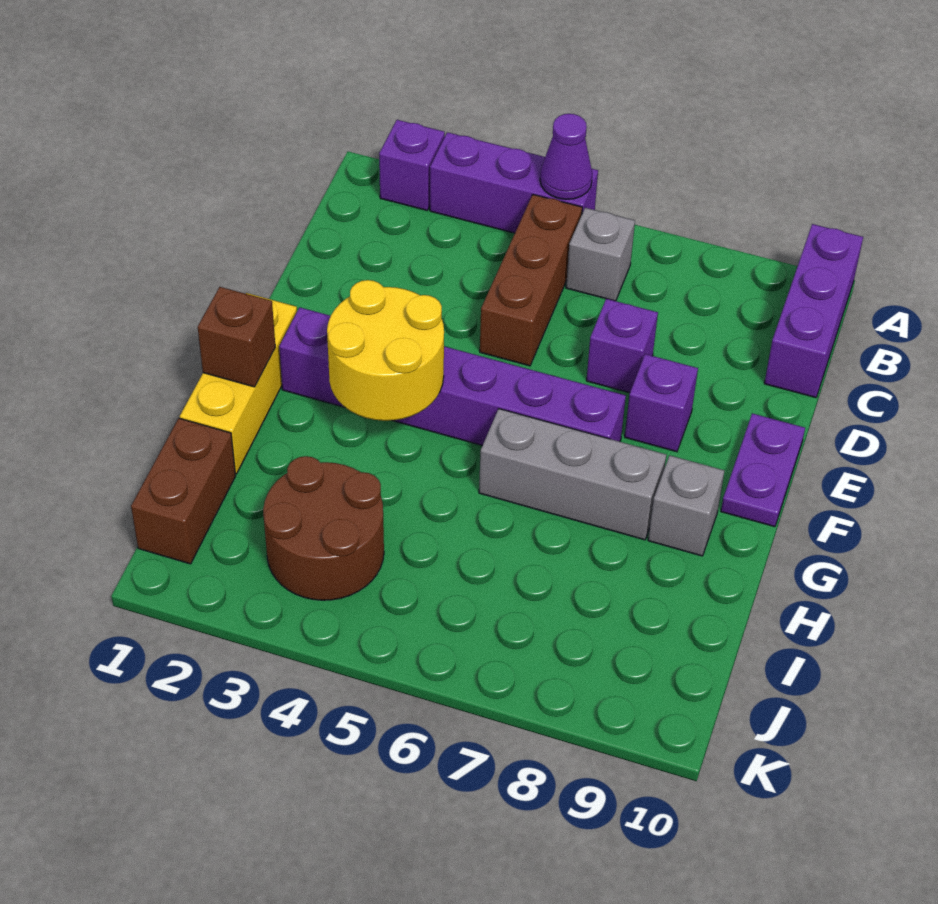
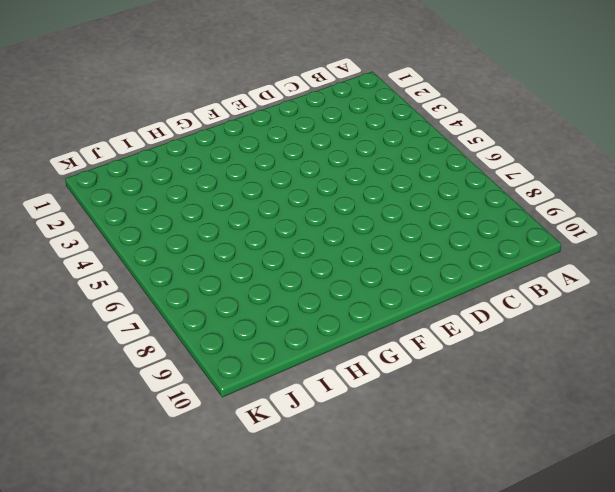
none -> purple brick A2 level 1
none -> purple brick A3:A5 level 1
none -> purple brick A10:C10 level 1

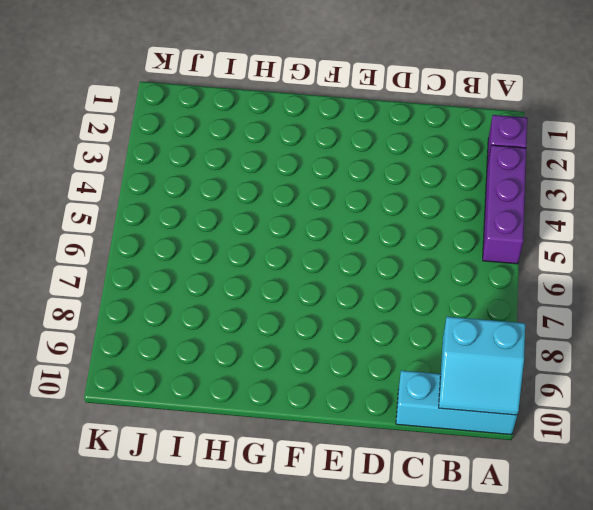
cyan slope A9:B10 level 2 top 9 -> none
cyan brick A10:C10 level 1 -> purple brick A10:C10 level 1
none -> brown brick B5:D5 level 1
none -> grey brick B6 level 1
none -> purple brick D7 level 1

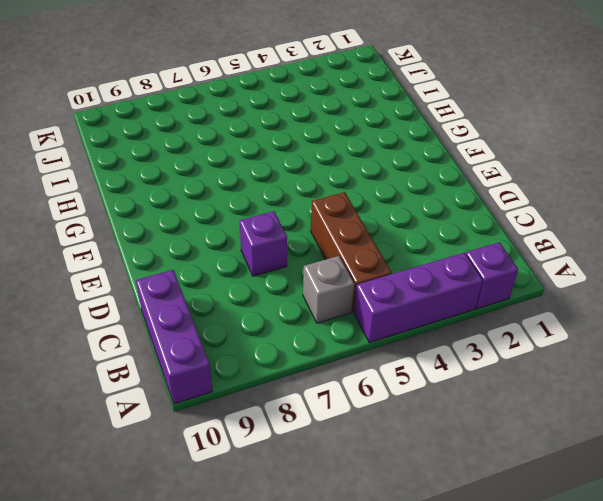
none -> purple brick E8 level 1
none -> purple plate E10:F10 level 1
none -> yellow brick F1:H1 level 1

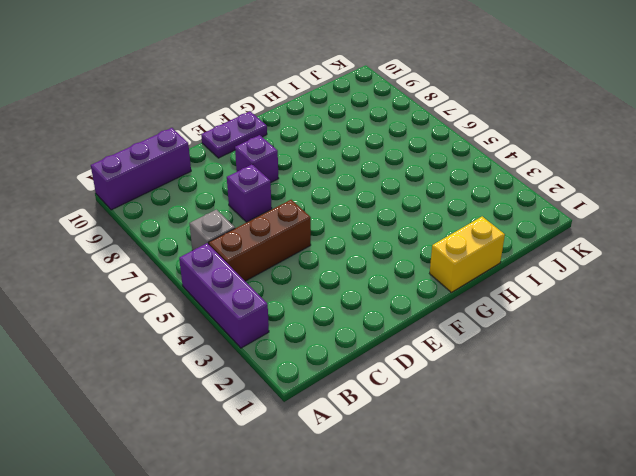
yellow brick G1:H1 level 1 -> yellow brick F1:H1 level 1
none -> purple brick A2 level 1
none -> purple brick F2:F7 level 1
none -> grey brick G6:G8 level 1

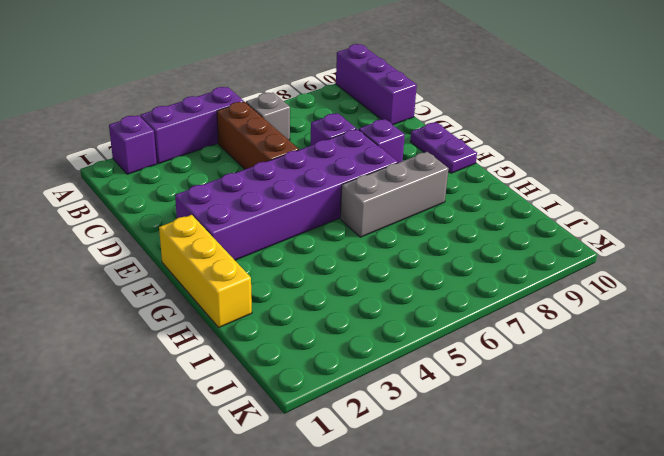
purple brick E2:F7 level 1 -> purple brick F2:F7 level 1
none -> grey brick G9 level 1
none -> brown brick I1:J1 level 1
none -> brown round brick I3:J4 level 1

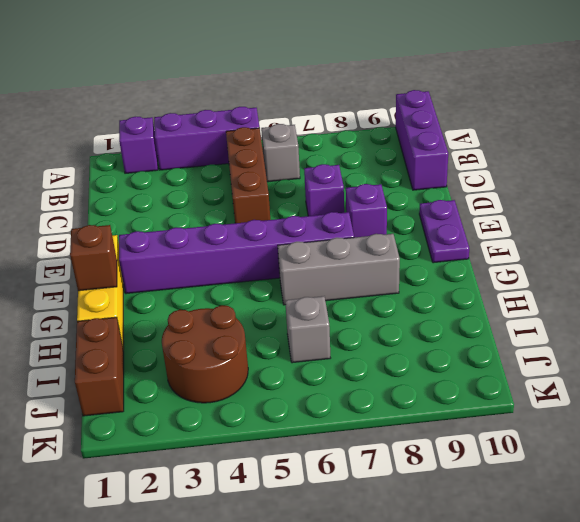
grey brick I6 level 1 -> grey brick G9 level 1
none -> purple cone A5 level 2
none -> yellow round brick F3:G4 level 2

